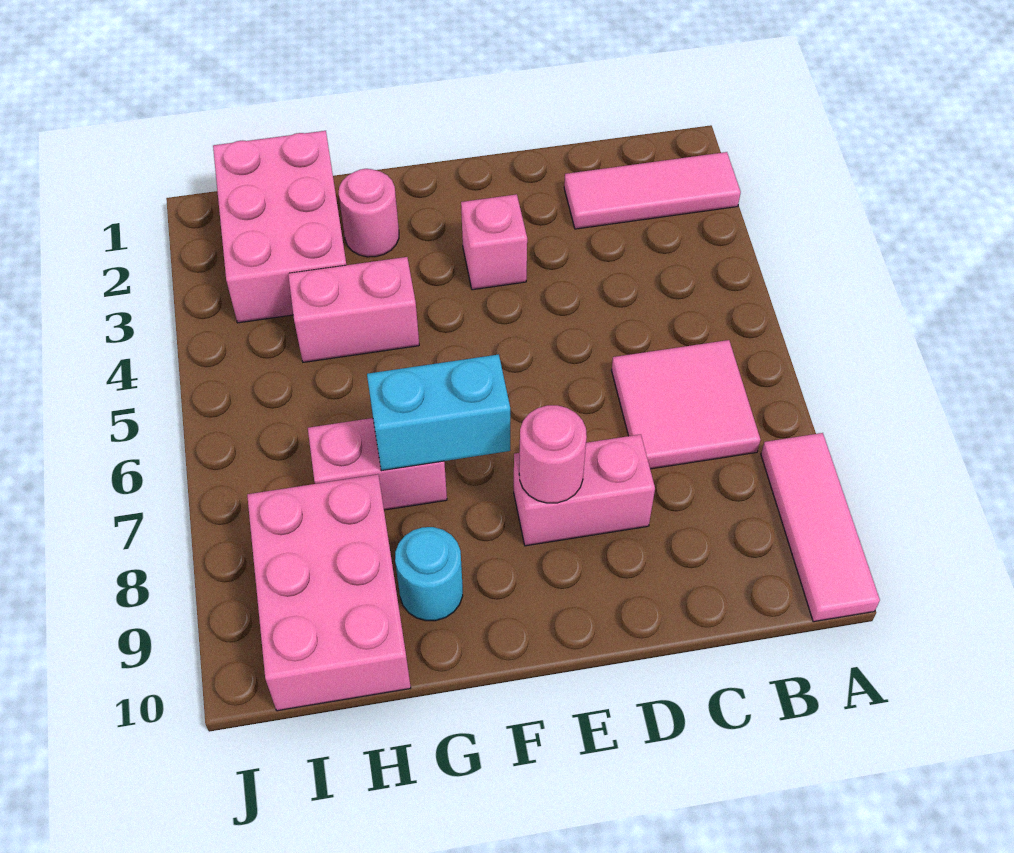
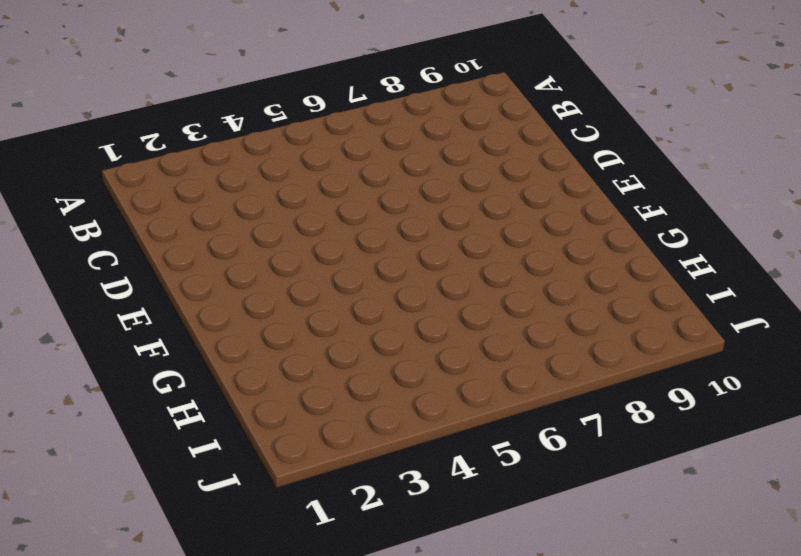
none -> pink tile A2:C2 level 1
none -> pink tile A8:A10 level 1
none -> pink tile B6:C7 level 1

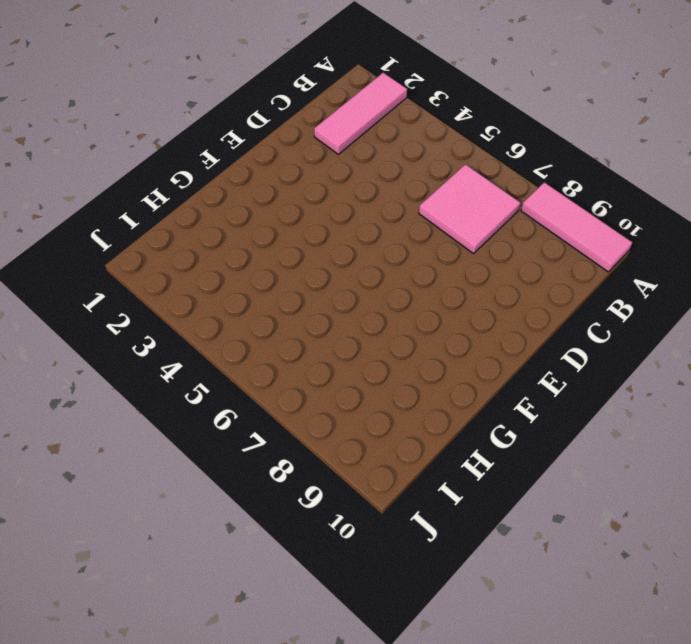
none -> pink brick D8:E8 level 1
none -> pink brick E3 level 1
none -> pink round brick G2 level 1

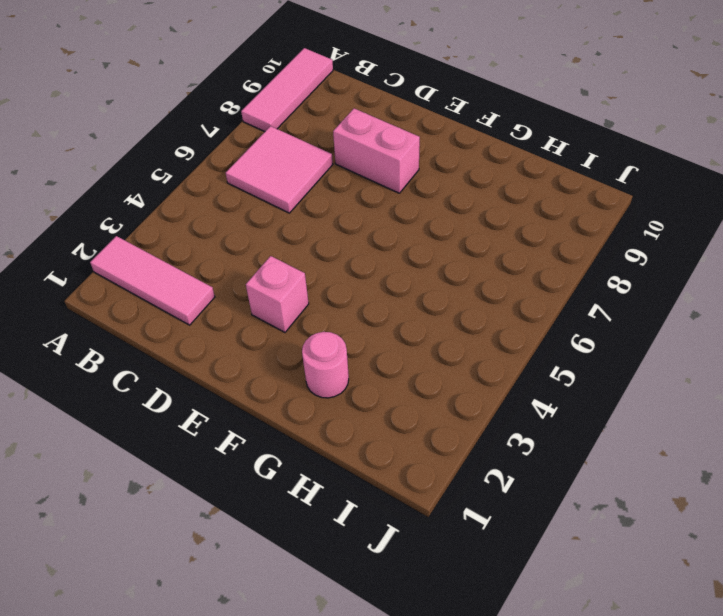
none -> pink brick G4:H4 level 1
none -> pink brick G7:H7 level 1
none -> cyan round brick G9 level 1

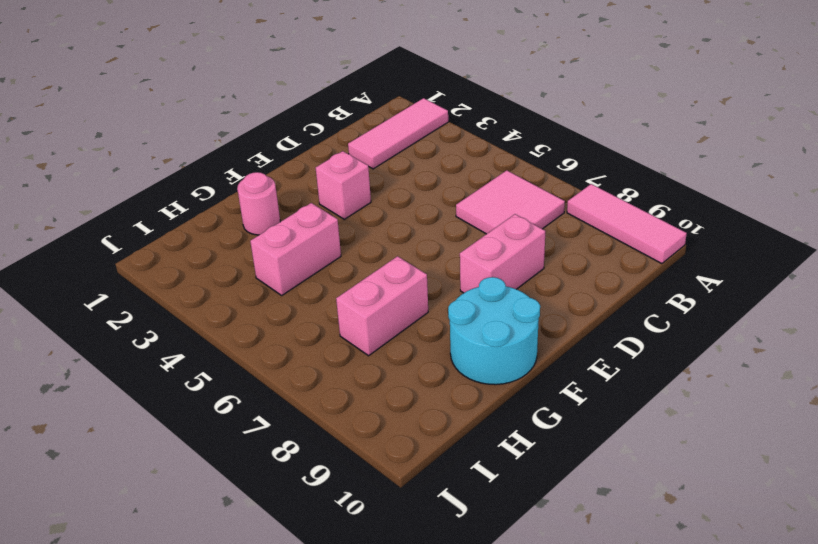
cyan round brick F9:G10 level 1 -> cyan round brick G9 level 1
none -> pink brick H1:I3 level 1
none -> pink brick H8:I10 level 1
none -> pink round brick E8 level 2

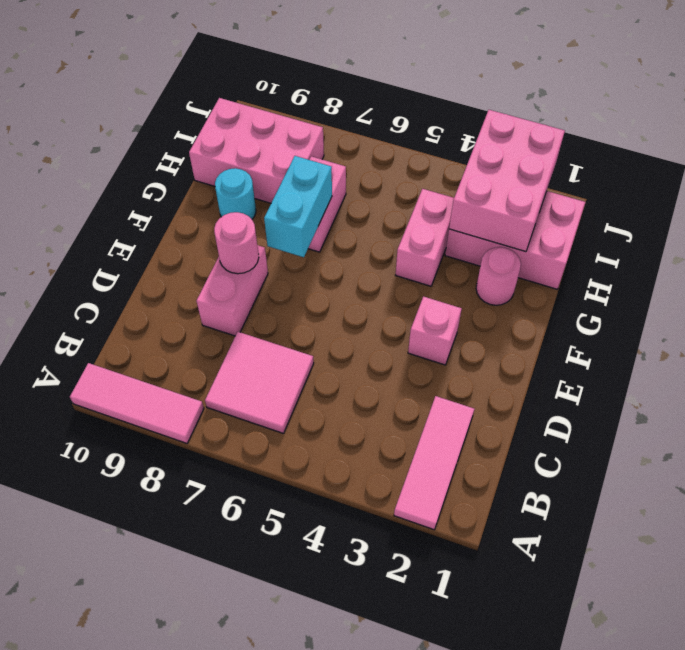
pink brick H2:J3 level 2 -> none

